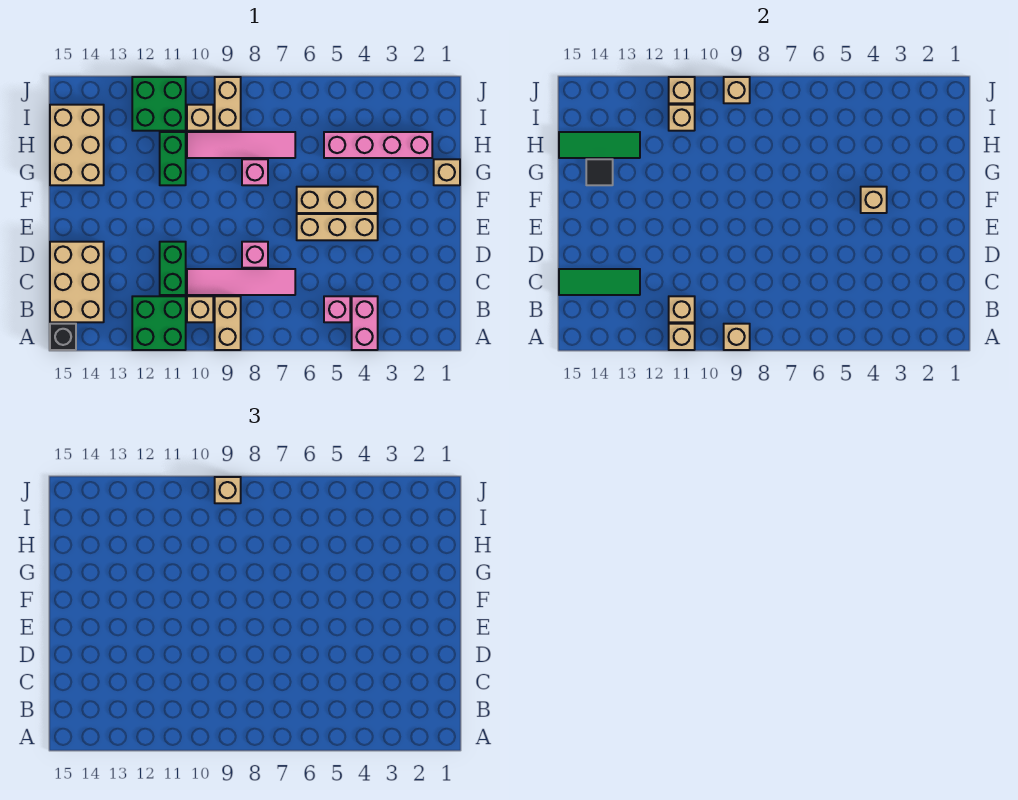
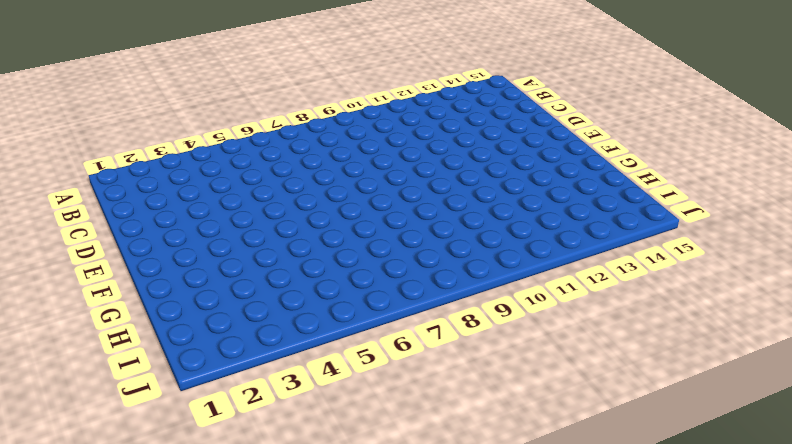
none -> pink brick A4:B4 level 1
none -> tan brick A9:B9 level 1
none -> green brick A11:B12 level 1
none -> black brick A15 level 1

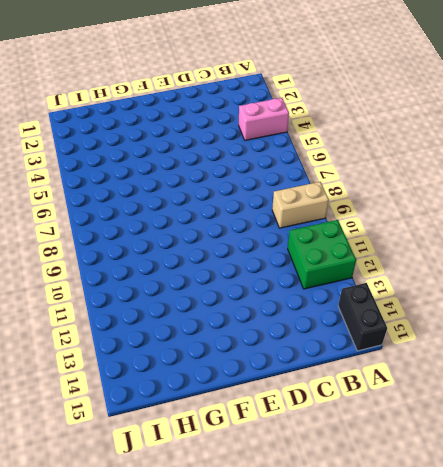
black brick A14:A15 level 1 -> black brick A15 level 1
none -> pink brick B5 level 1
none -> tan brick B10 level 1
none -> tan brick B14:D15 level 1
none -> pink tile C7:C10 level 1

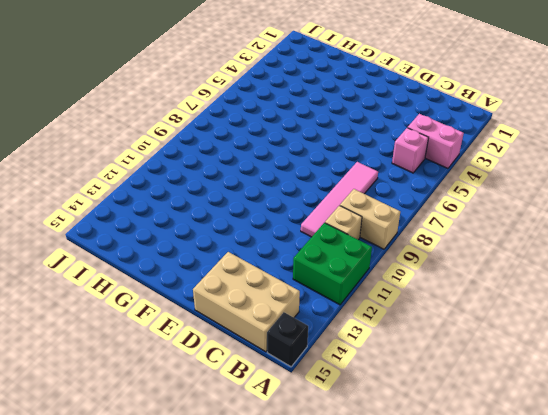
none -> green brick C11:D11 level 1
none -> pink brick D8 level 1
none -> tan brick E4:E6 level 1
none -> tan brick F4:F6 level 1

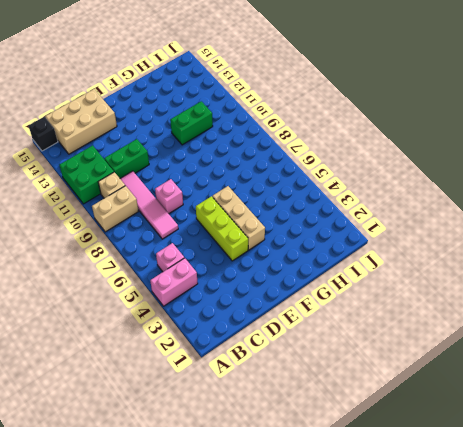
lime brick E4:E6 level 1 -> tan brick E4:E6 level 1
none -> tan brick G1 level 1
none -> pink brick G8 level 1
none -> tan brick G14:I15 level 1
none -> pink brick H2:H5 level 1

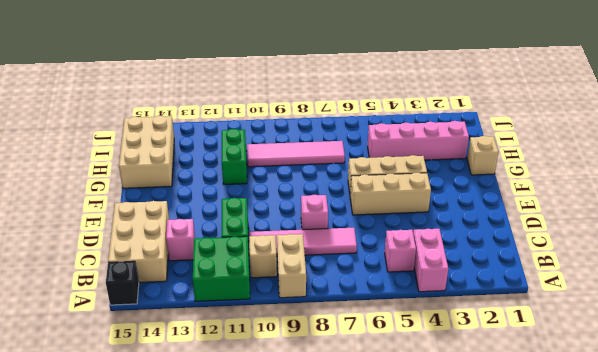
pink brick C13 level 1 -> pink brick G8 level 1
none -> tan brick I9:J9 level 1
none -> tan brick I10 level 1
none -> green brick I11:J12 level 1
none -> tan brick A9 level 2

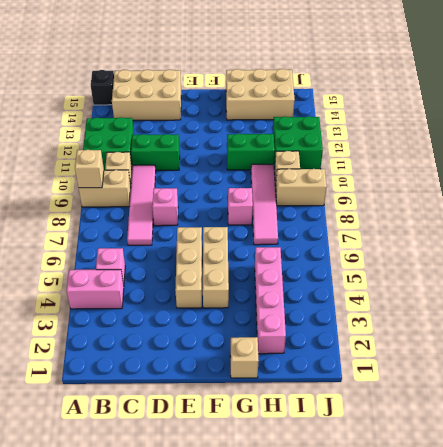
none -> tan brick A11 level 2
none -> tan brick B11 level 2
none -> green tile C13:C15 level 2
none -> tan brick F4 level 2

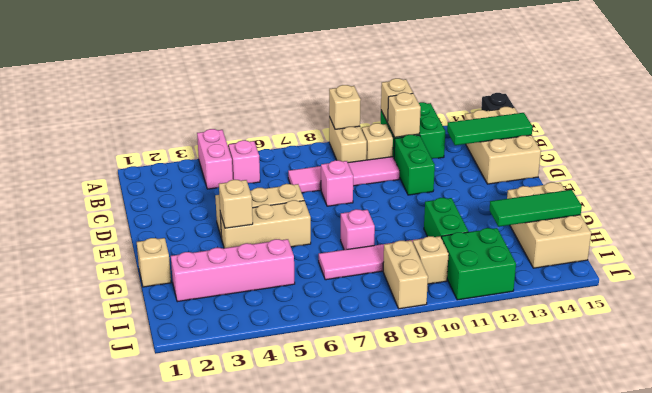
none -> black tile G14 level 2
none -> tan brick I11 level 2
none -> tan brick J9 level 2
none -> tan brick J11 level 2

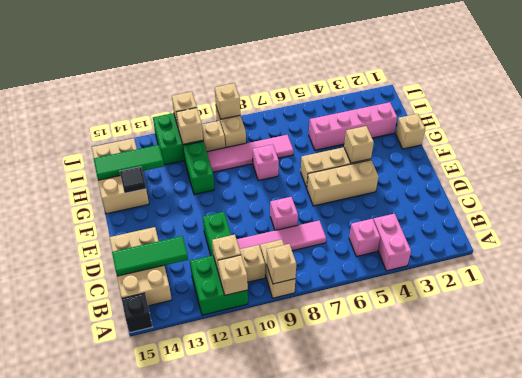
none -> tan brick J9 level 3

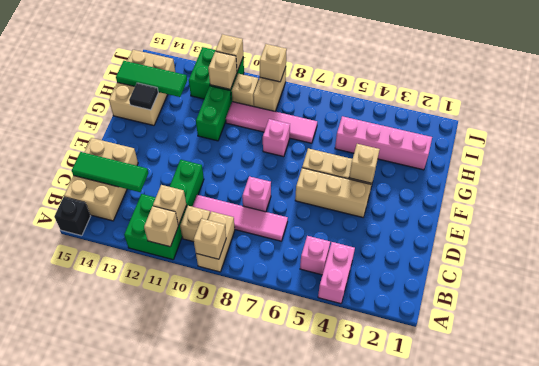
none -> tan brick G1 level 1
none -> tan brick J9 level 3

